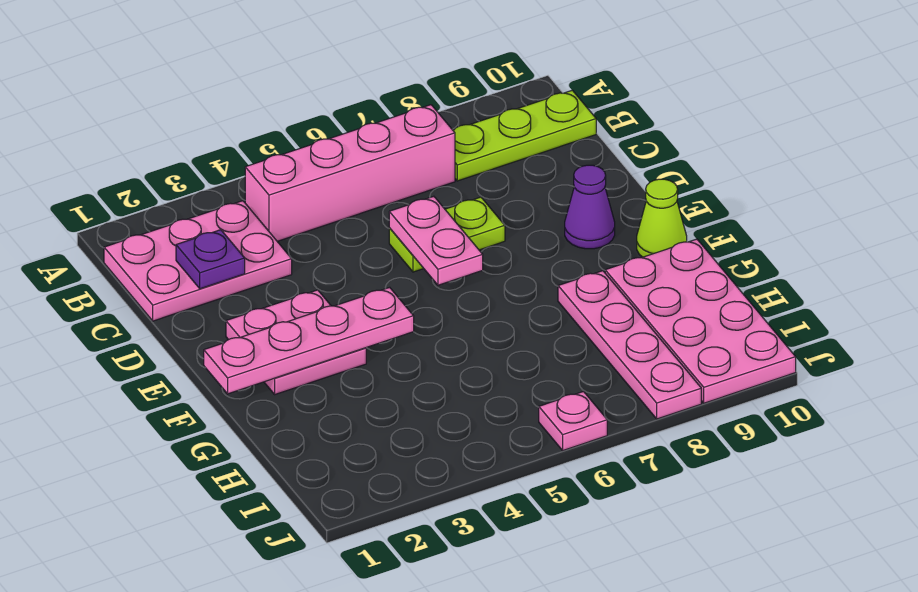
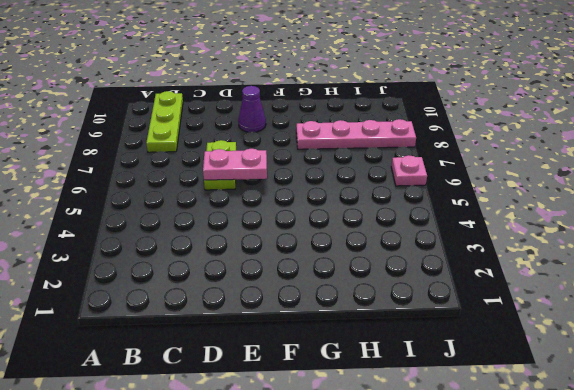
none -> pink plate B1:C3 level 1
none -> pink brick B4:B7 level 1
none -> pink plate E2:F3 level 1

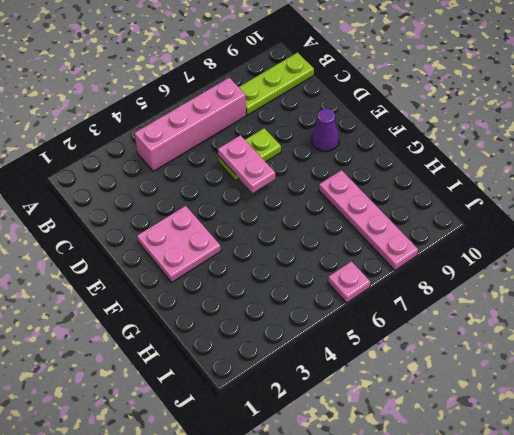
none -> pink plate B1:C3 level 1
none -> lime cone F10 level 1
none -> pink plate G9:J10 level 1

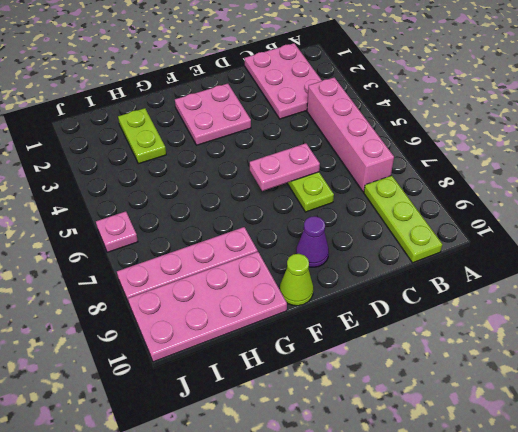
lime plate H2:H3 level 1 -> none
none -> purple plate C2 level 2
none -> pink plate F1:F4 level 2

